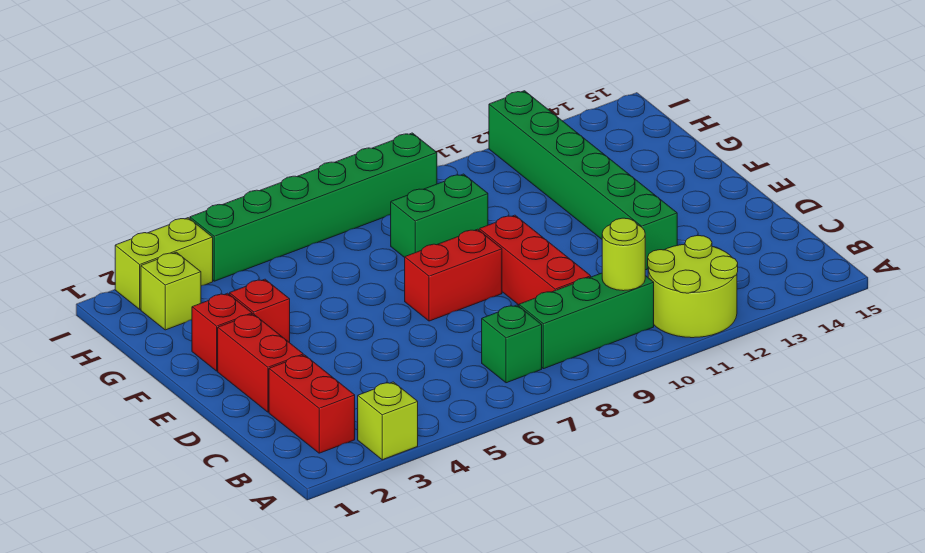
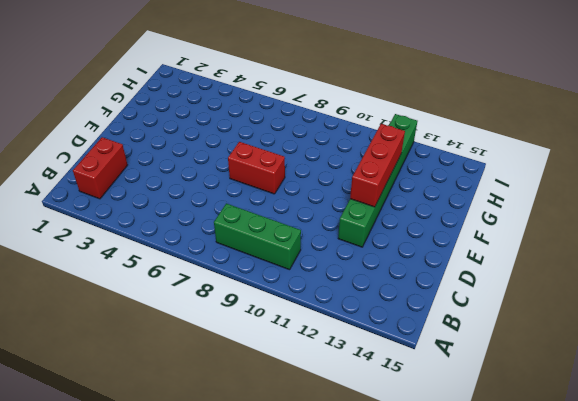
red brick E12:G12 level 2 -> red brick C9:E9 level 1
none -> lime brick A3 level 1
none -> lime round brick A11:B12 level 1
none -> green brick B7 level 1

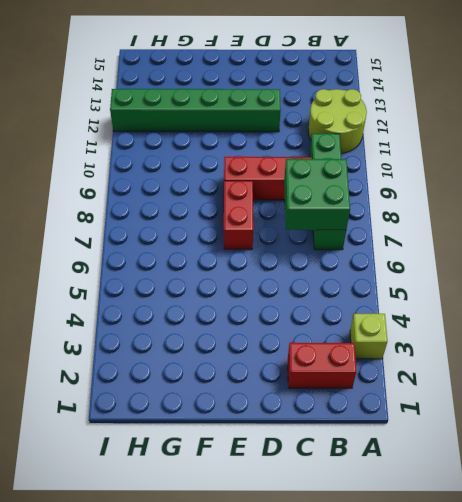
green brick B7:C8 level 2 -> none
none -> red brick D2:E2 level 1
none -> red brick F2 level 1
none -> red brick F3 level 1

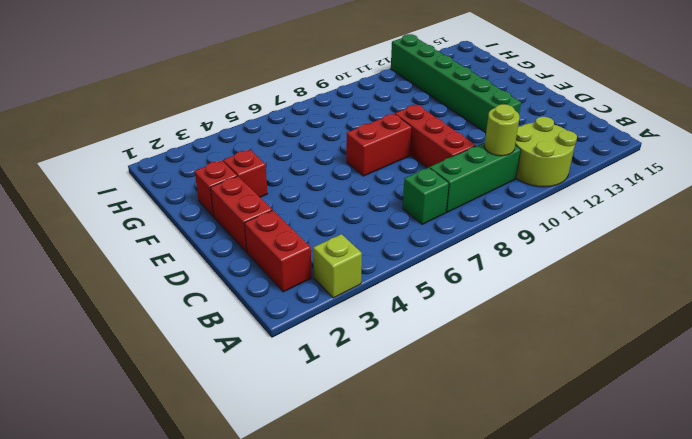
none -> green brick G8:G9 level 1
none -> lime brick H2 level 1
none -> lime brick I2:I3 level 1

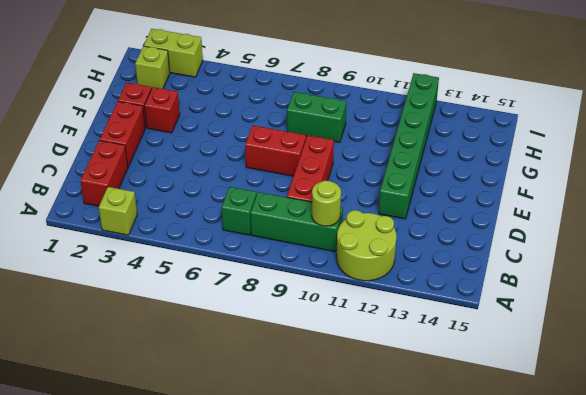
none -> green brick I4:I9 level 1

